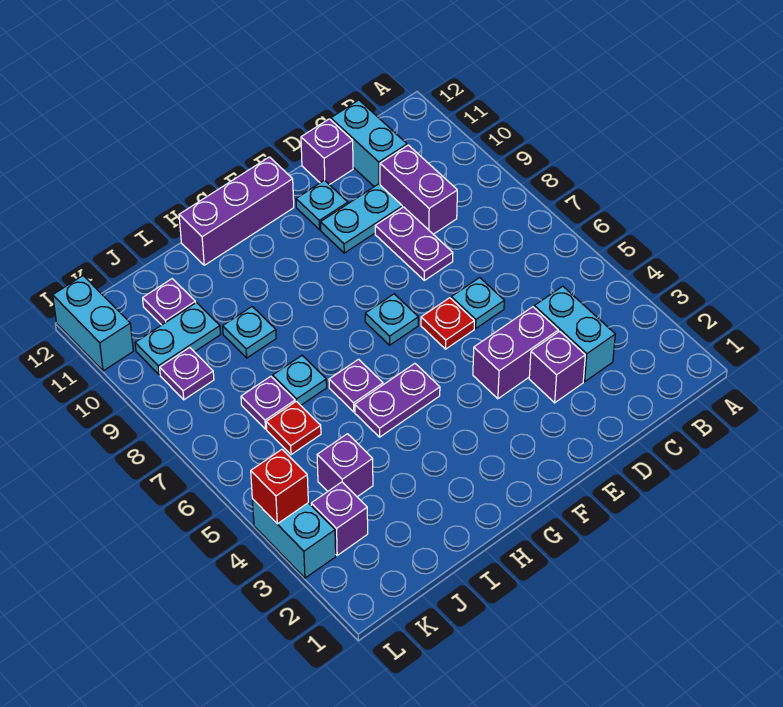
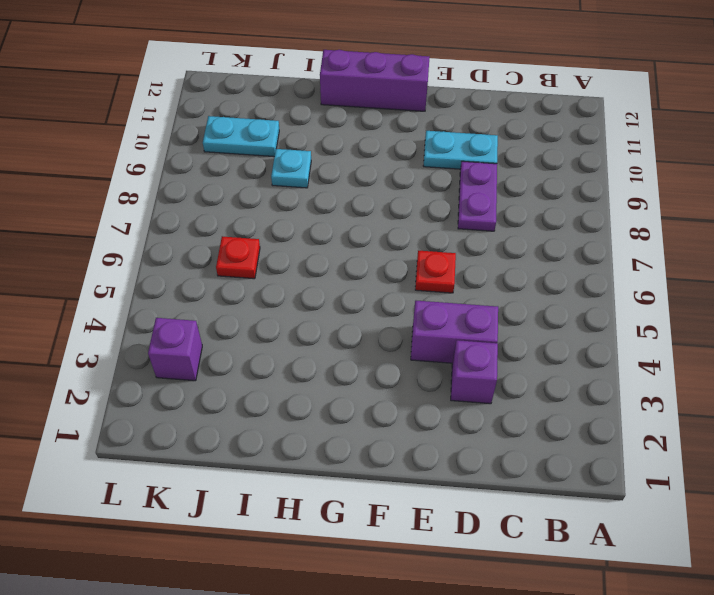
none -> cyan brick C3:C4 level 1
none -> purple brick C9:C10 level 1
none -> cyan brick C11:C12 level 1

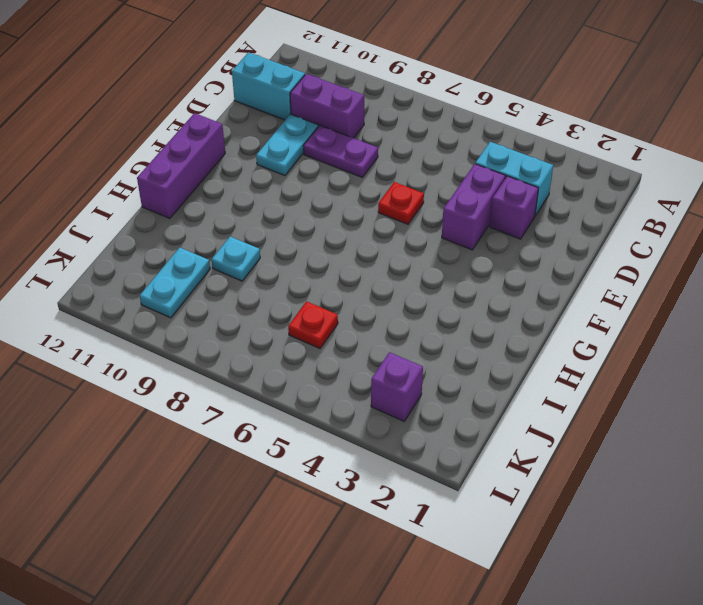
none -> cyan plate D6 level 1
none -> purple brick D12 level 1
none -> cyan plate E11 level 1

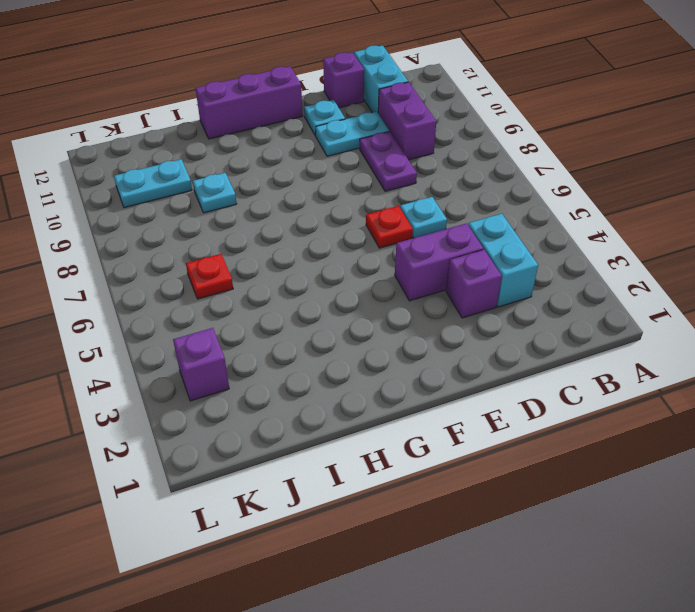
none -> cyan plate F7 level 1
none -> purple plate G5:H5 level 1
none -> purple plate H6 level 1

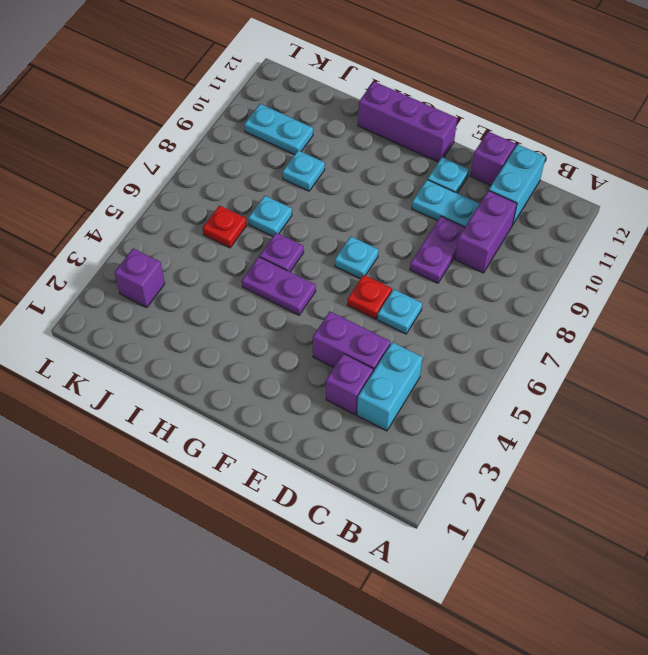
none -> purple brick J4 level 1
none -> purple plate J7 level 1
none -> purple plate J11 level 1

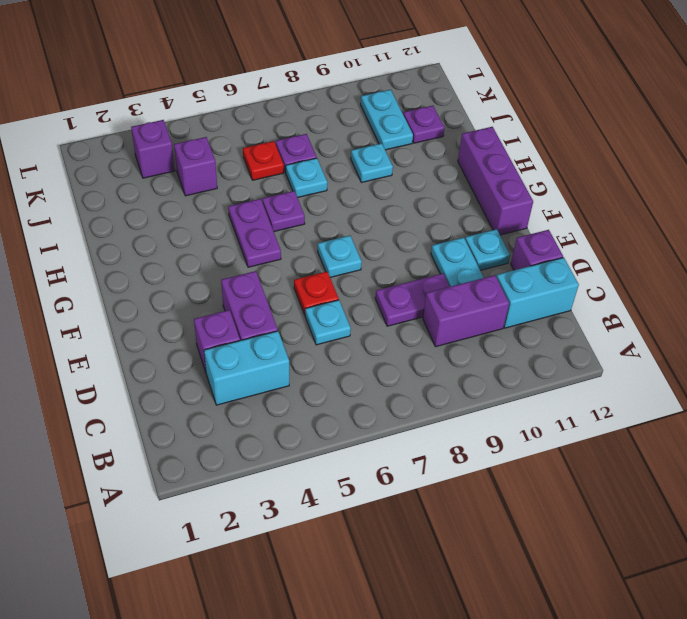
none -> purple plate K9 level 1
none -> cyan brick L3:L4 level 1
none -> cyan brick L11:L12 level 1

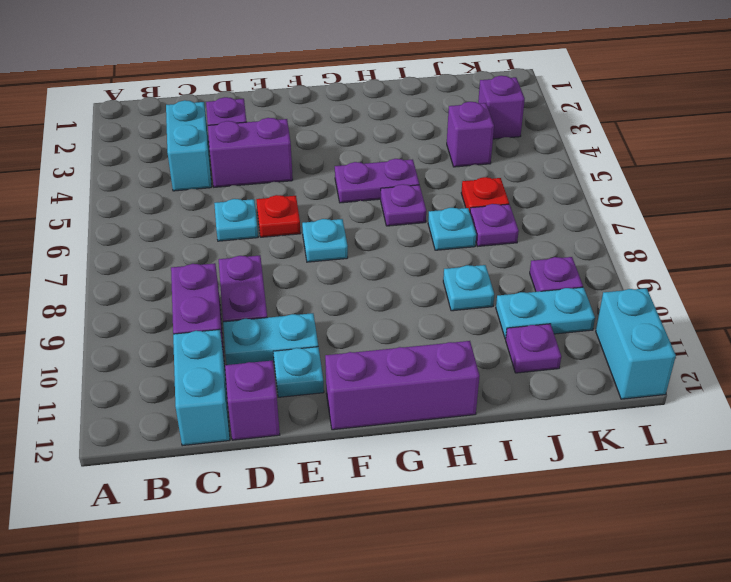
none -> cyan brick L3:L4 level 1
none -> red brick L4 level 2

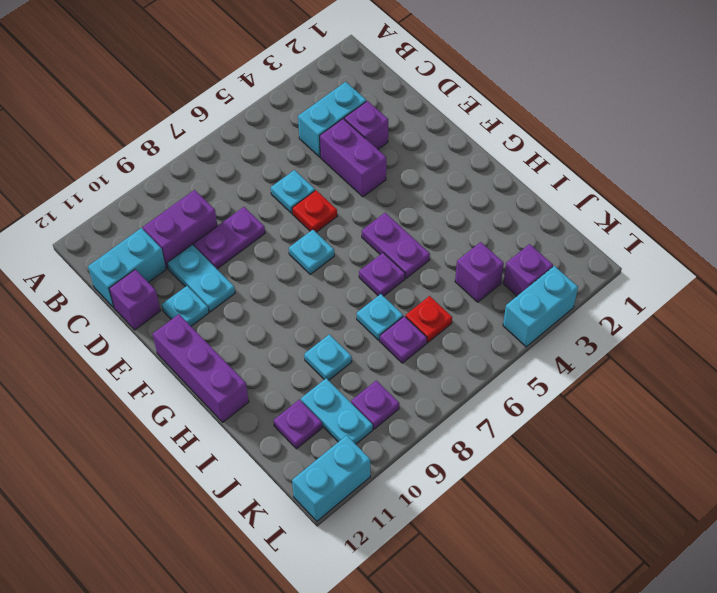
none -> red brick L4 level 2

